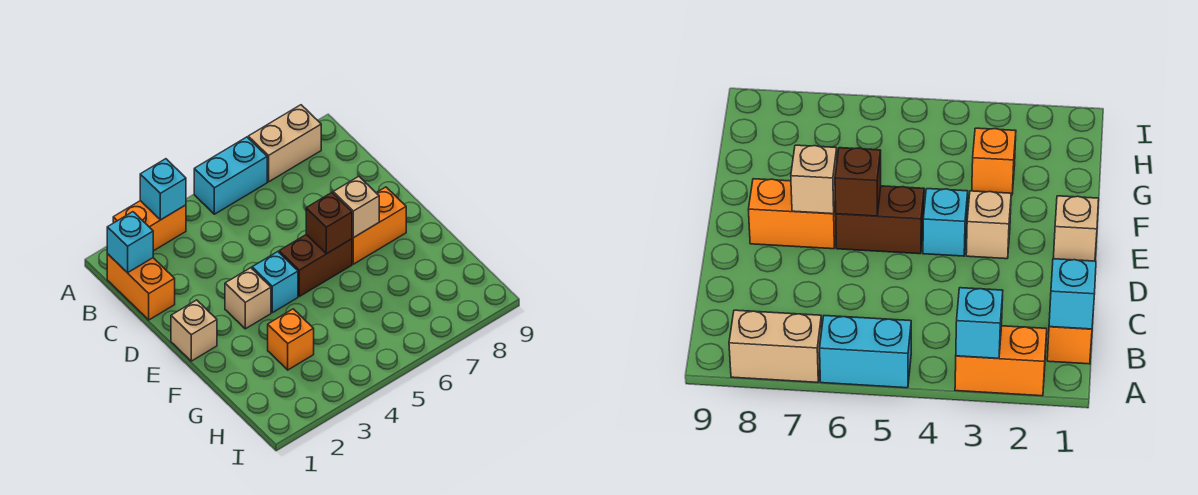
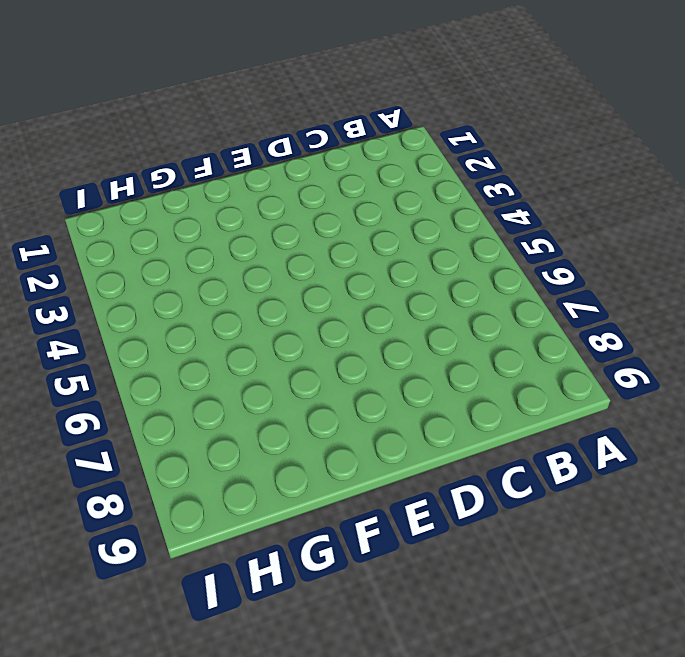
none -> orange brick A2:A3 level 1
none -> cyan brick A5:A6 level 1
none -> tan brick A7:A8 level 1

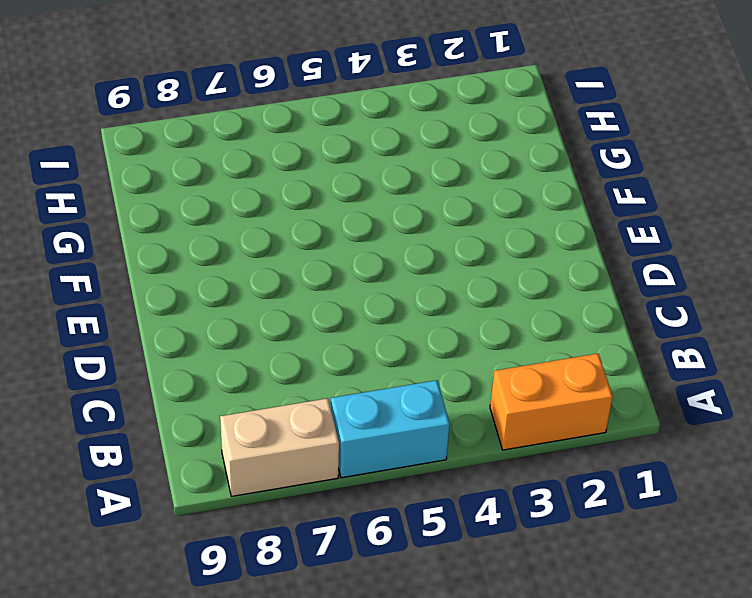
none -> orange brick B1:C1 level 1
none -> tan brick E1 level 1
none -> tan brick E3 level 1

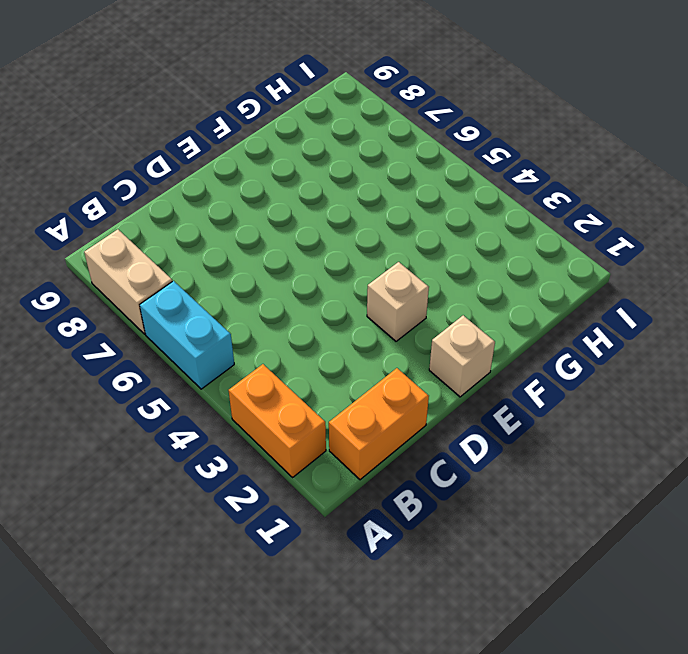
none -> cyan brick E4 level 1
none -> brown brick E5:E6 level 1
none -> orange brick E7:E8 level 1

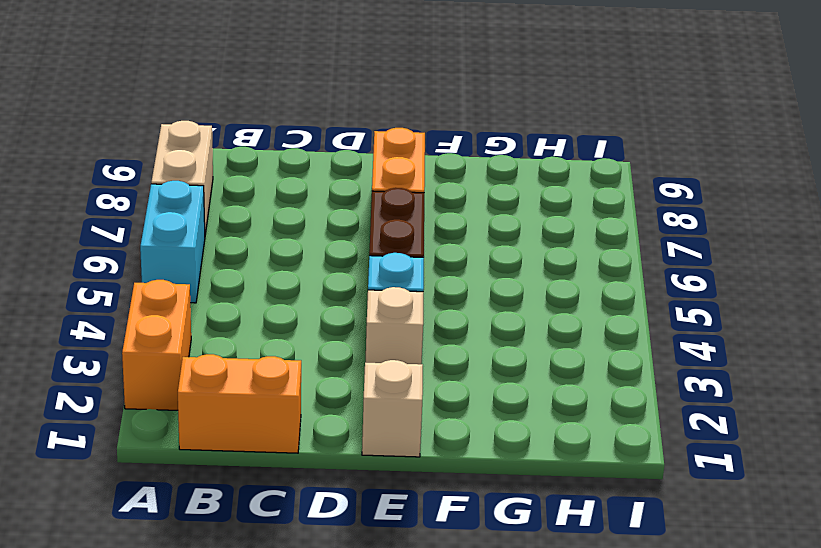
none -> orange brick G3 level 1
none -> cyan brick A3 level 2
none -> cyan brick B1 level 2

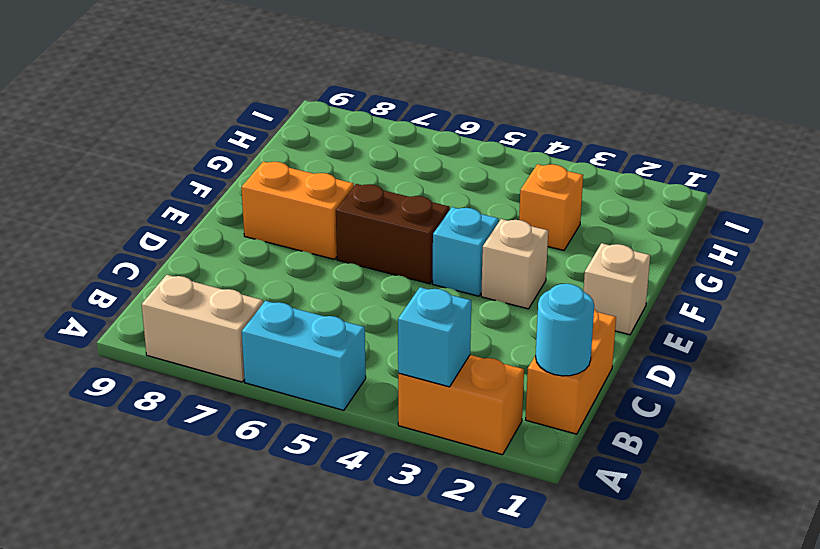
cyan round brick B1 level 2 -> cyan brick B1 level 2
none -> brown brick E6 level 2
none -> tan brick E7 level 2

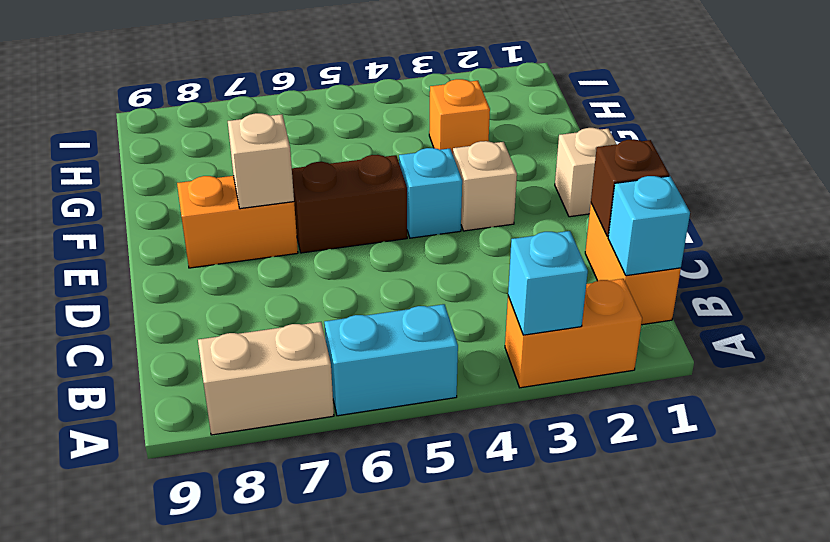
brown brick C1 level 2 -> brown brick E6 level 2

